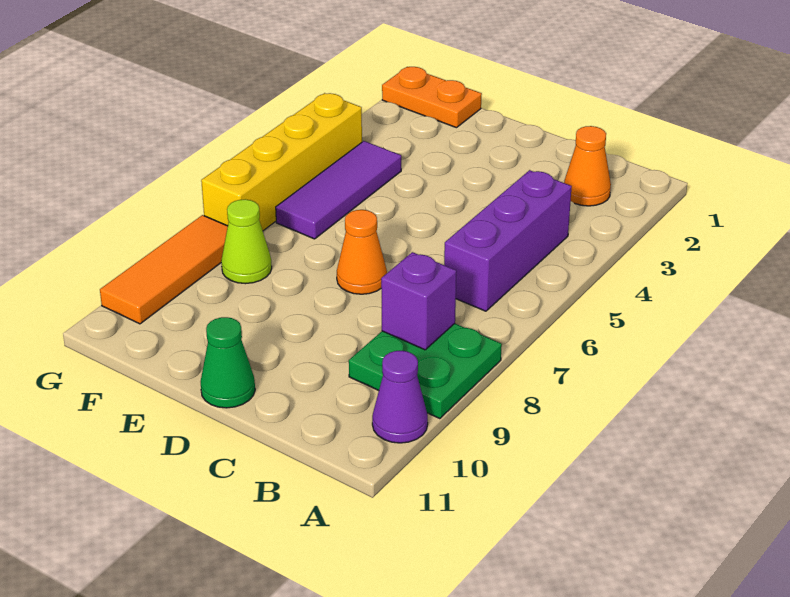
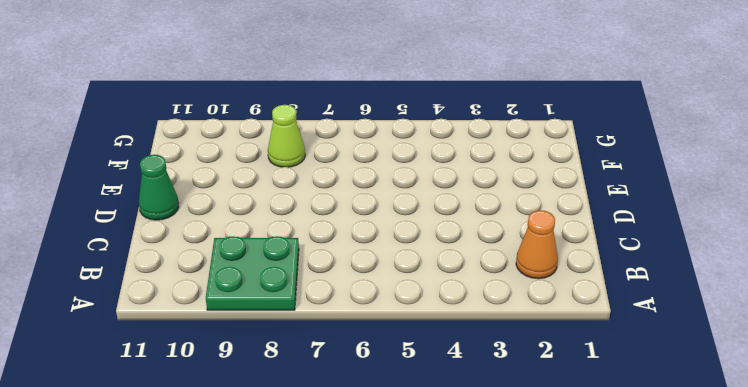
none -> purple cone A10 level 1
none -> purple brick B4:B6 level 1
none -> orange cone D7 level 1

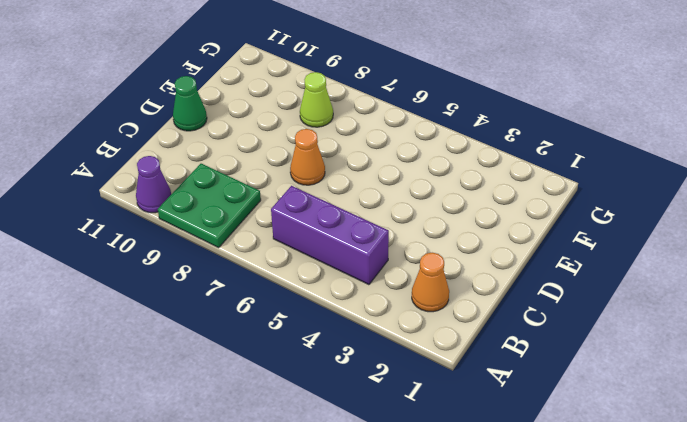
none -> orange plate F1:G1 level 1
none -> purple tile F4:F6 level 1
none -> yellow brick G4:G7 level 1

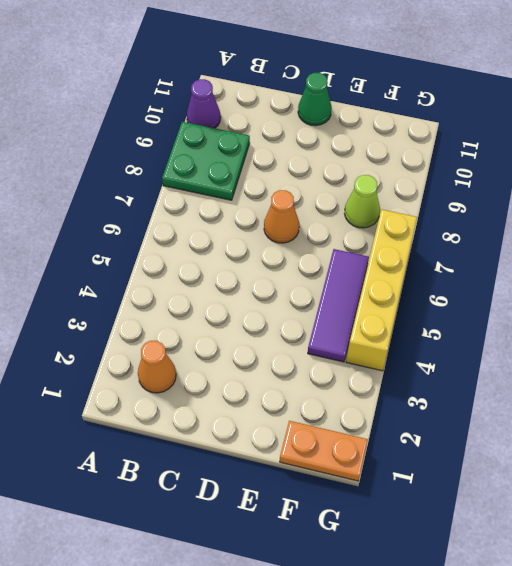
none -> purple brick B4:B6 level 1
none -> orange tile G8:G10 level 1
none -> purple brick B8 level 2

